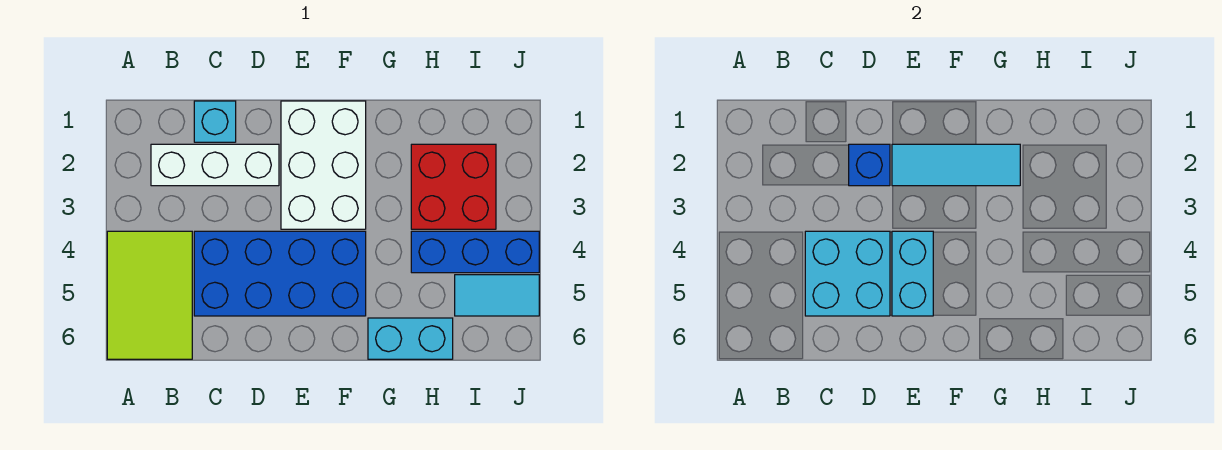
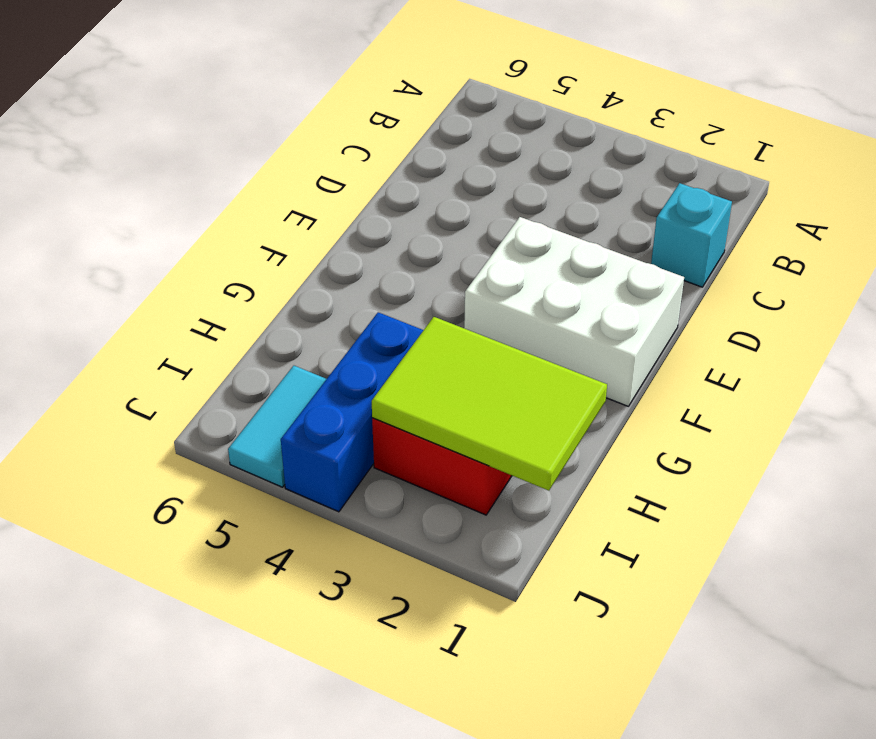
lime tile H1:I3 level 2 -> lime tile A4:B6 level 1
none -> white brick B2:D2 level 1
none -> blue brick C4:F5 level 1
none -> cyan brick G6:H6 level 1

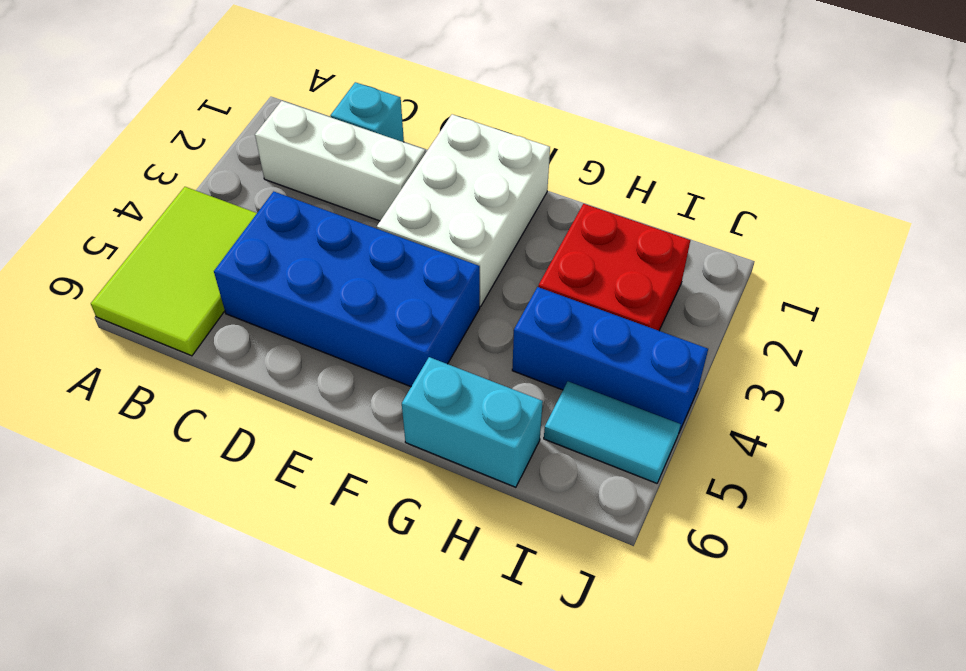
none -> cyan brick C4:D5 level 2
none -> blue brick D2 level 2
none -> cyan tile E2:G2 level 2

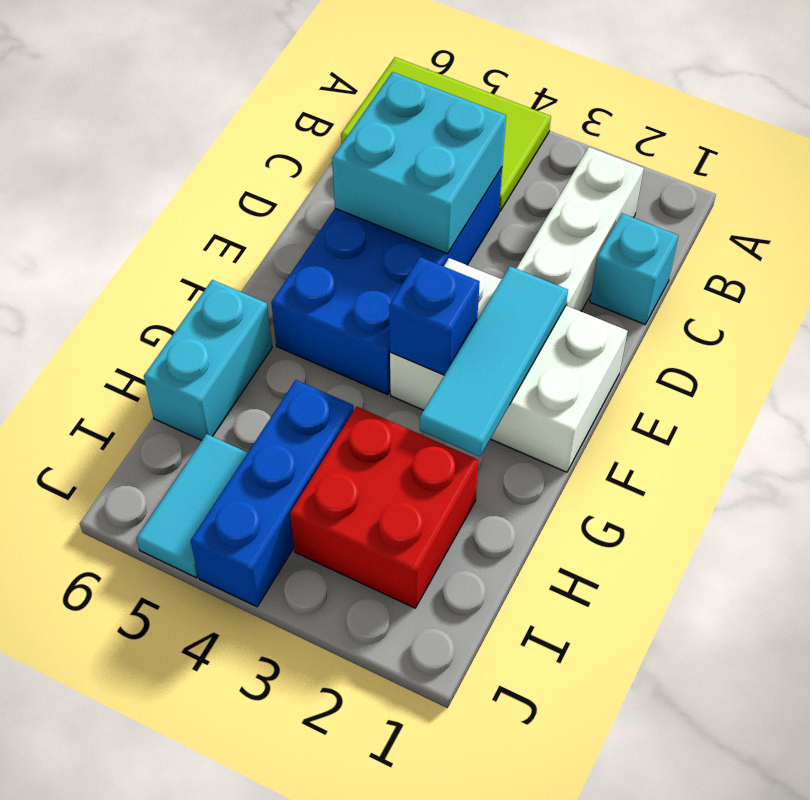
blue brick F3 level 2 -> blue brick D2 level 2
none -> cyan brick E4:E5 level 2

